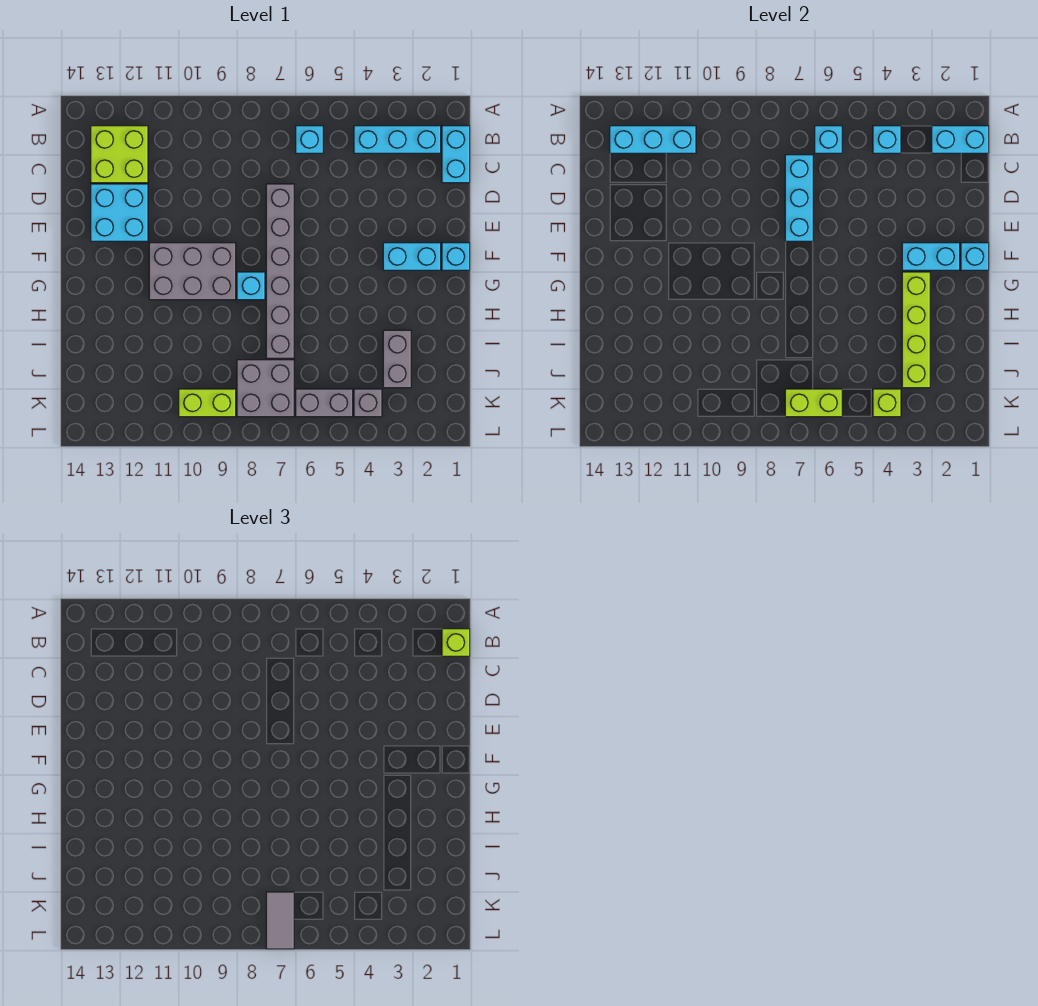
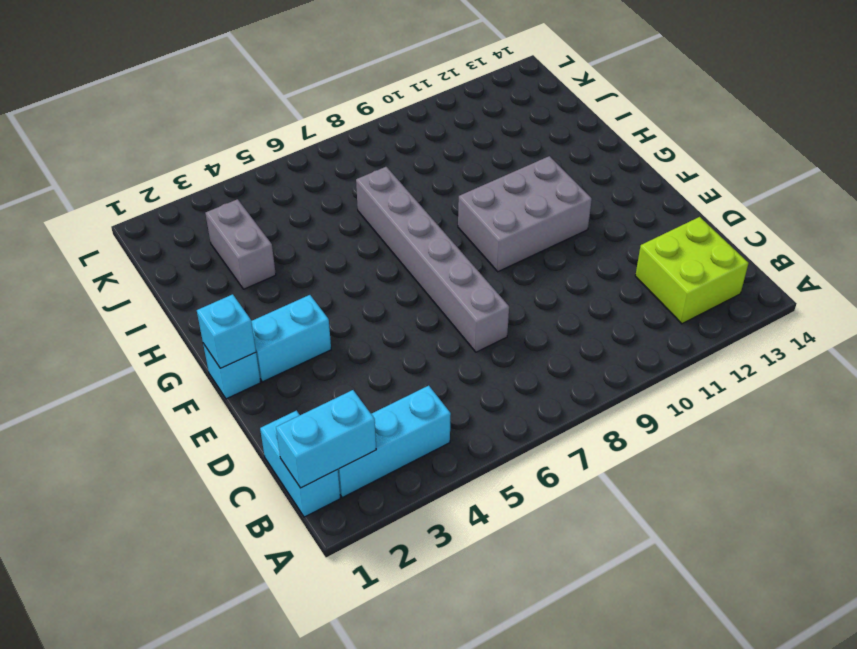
none -> cyan brick B6 level 1
none -> cyan brick D12:E13 level 1
none -> cyan brick G8 level 1

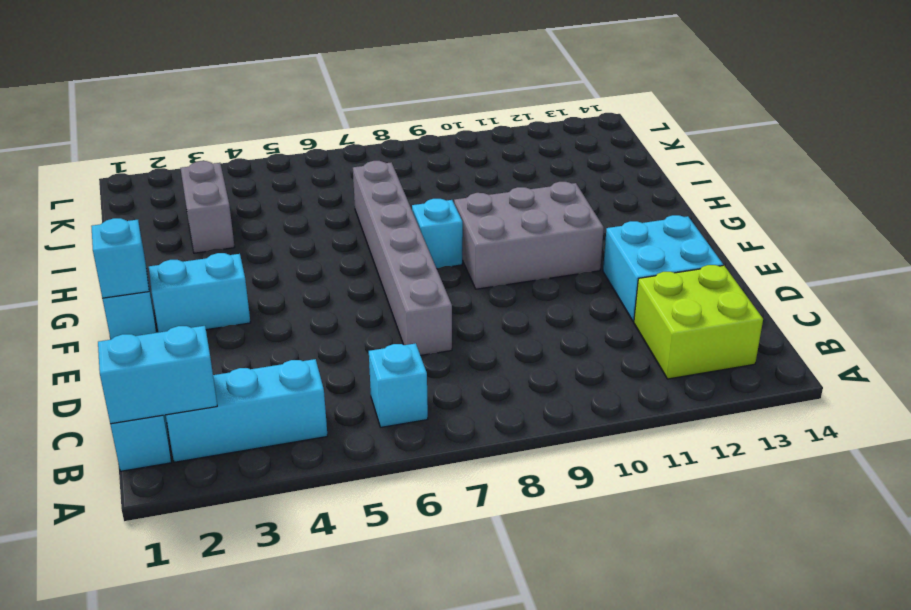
none -> grey brick J7:K8 level 1
none -> grey brick K4 level 1
none -> grey brick K5:K6 level 1

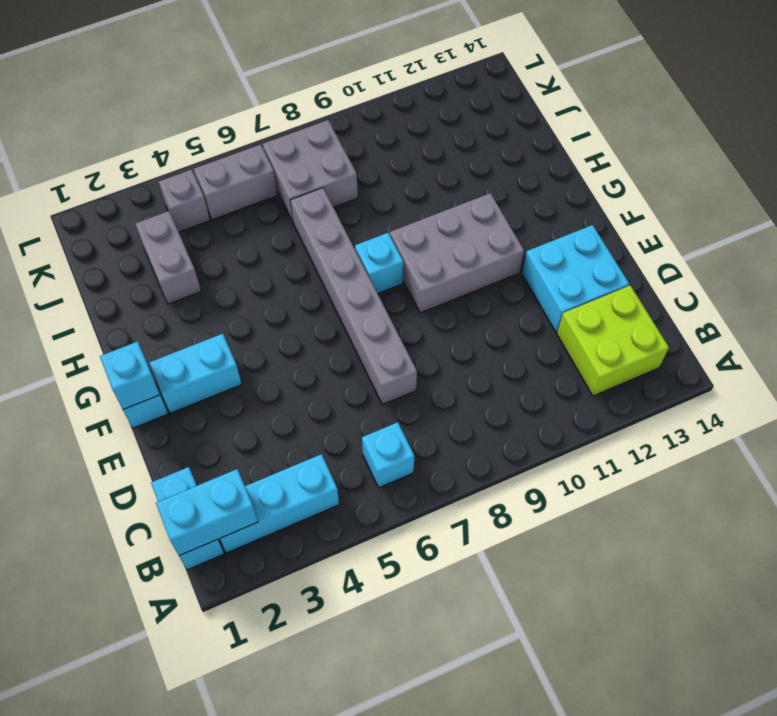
none -> lime brick K9:K10 level 1
none -> cyan brick B4 level 2
none -> cyan brick B6 level 2

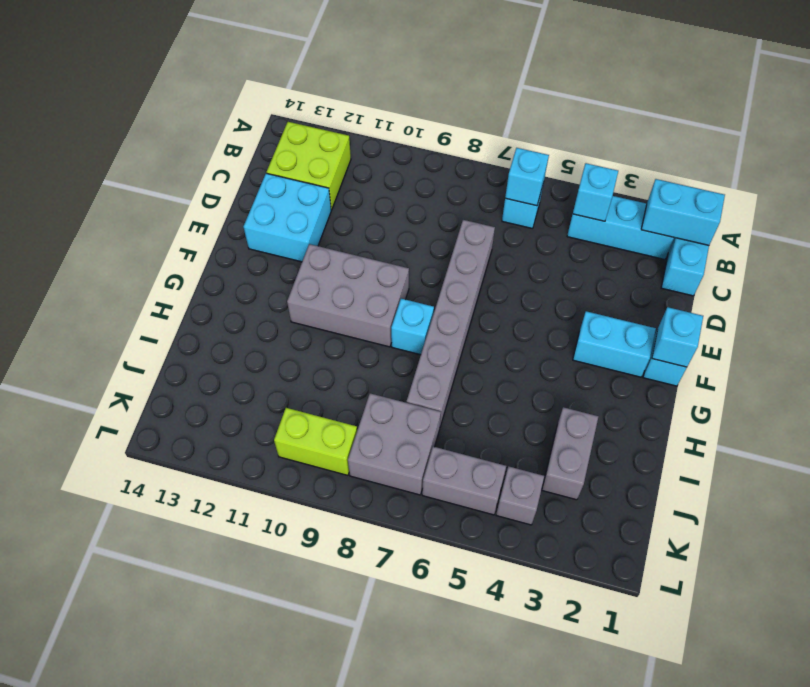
none -> cyan brick B11:B13 level 2
none -> cyan brick C7:E7 level 2
none -> cyan brick F2:F3 level 2

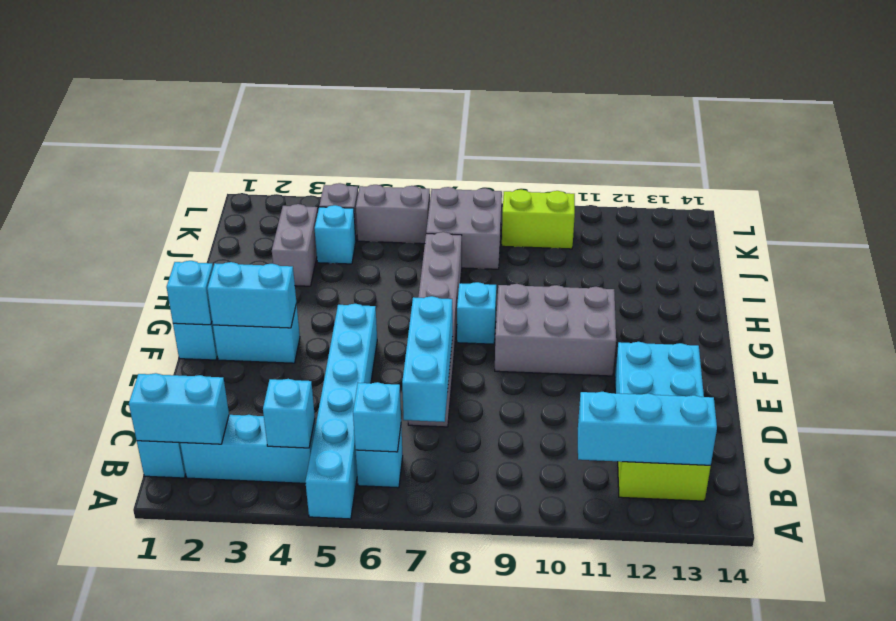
cyan brick A5:F5 level 1 -> none
cyan brick J4 level 1 -> none
none -> lime brick G3:J3 level 2
none -> lime brick K4 level 2
none -> lime brick K6:K7 level 2

